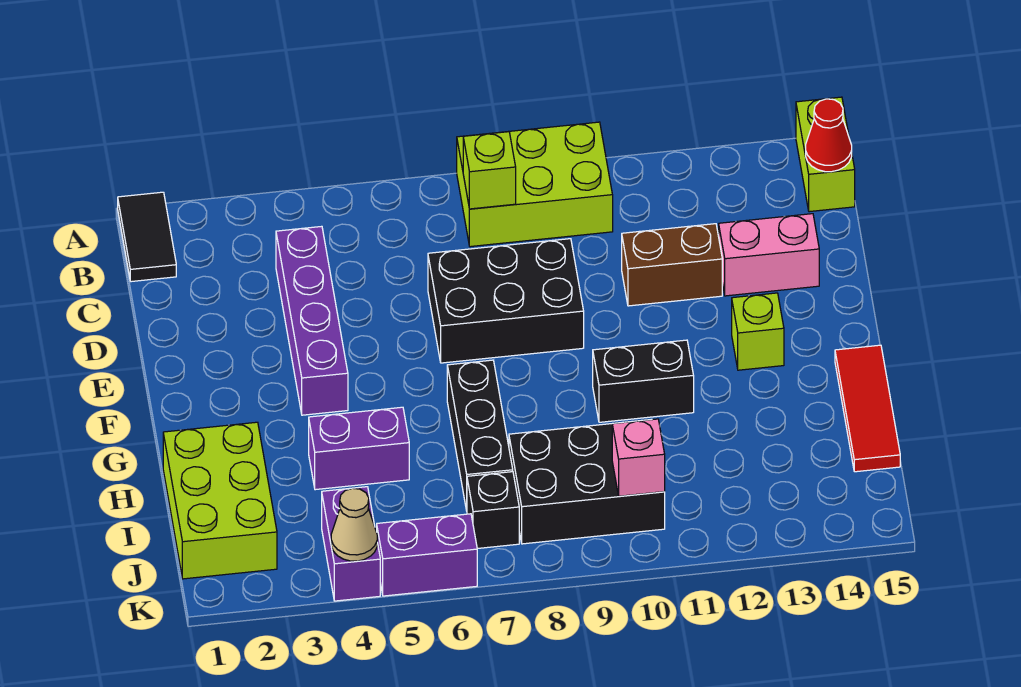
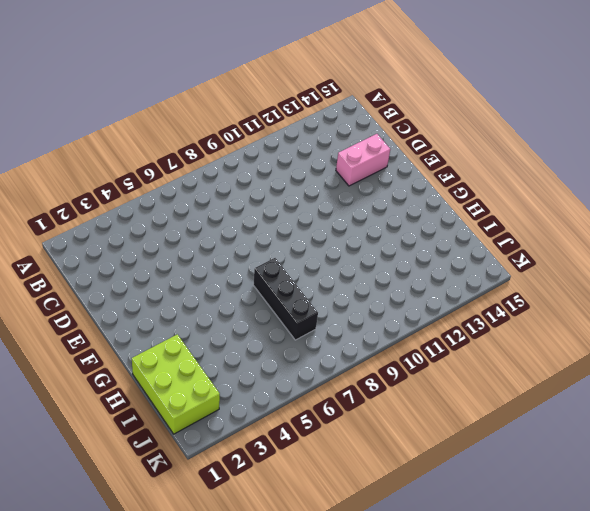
none -> black tile A1:B1 level 1
none -> lime brick A8:B10 level 1
none -> lime brick A15:B15 level 1

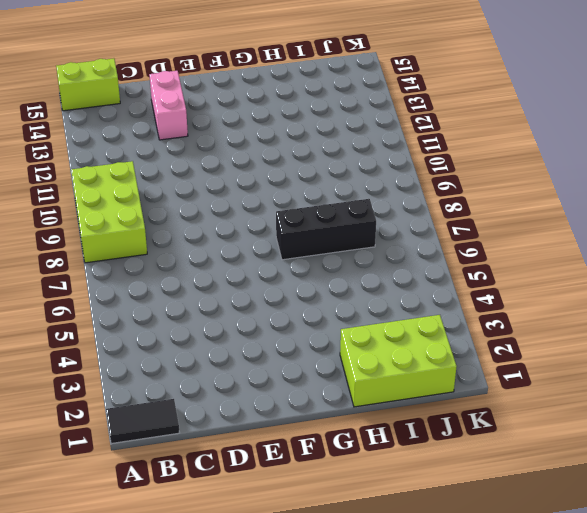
none -> purple brick C4:F4 level 1
none -> black brick D7:E9 level 1
none -> brown brick D11:D12 level 1

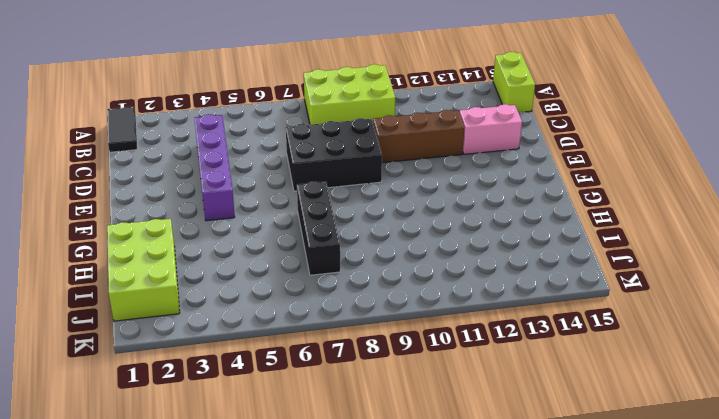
brown brick D10:D12 level 1 -> brown brick D11:D12 level 1
none -> lime brick F13 level 1
none -> black brick G10:G11 level 1
none -> red tile G15:I15 level 1

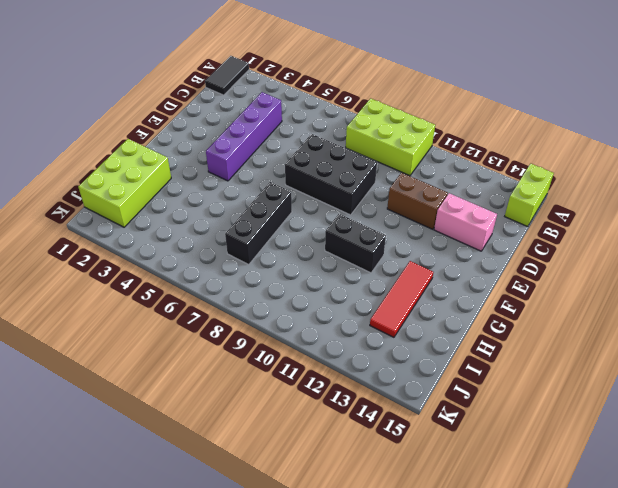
red tile G13:I13 level 1 -> red tile G15:I15 level 1
none -> lime brick F13 level 1
none -> purple brick H4:H5 level 1
none -> black brick I8:J10 level 1

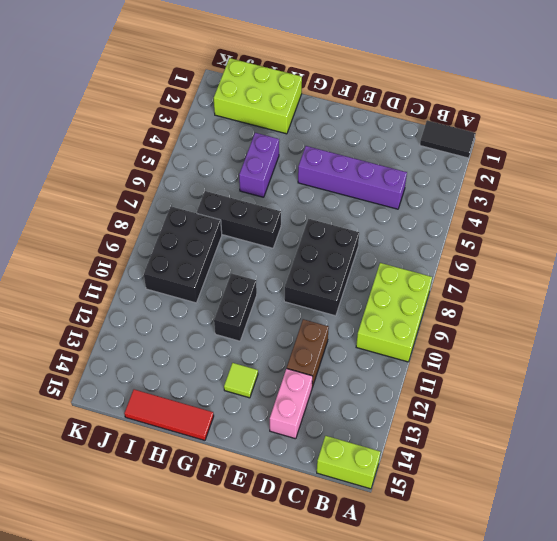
lime tile F13 level 1 -> lime brick F13 level 1
none -> purple brick J4:K4 level 1
none -> black brick J7 level 1
none -> purple brick K5:K6 level 1

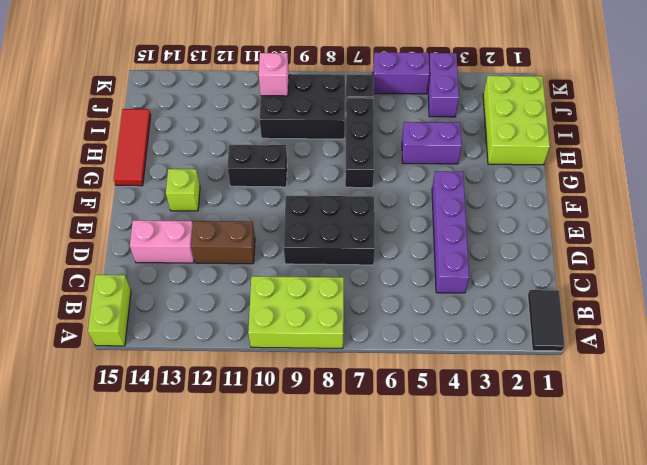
none -> lime brick B8 level 2
none -> red cone B15 level 2
none -> tan cone K4 level 2

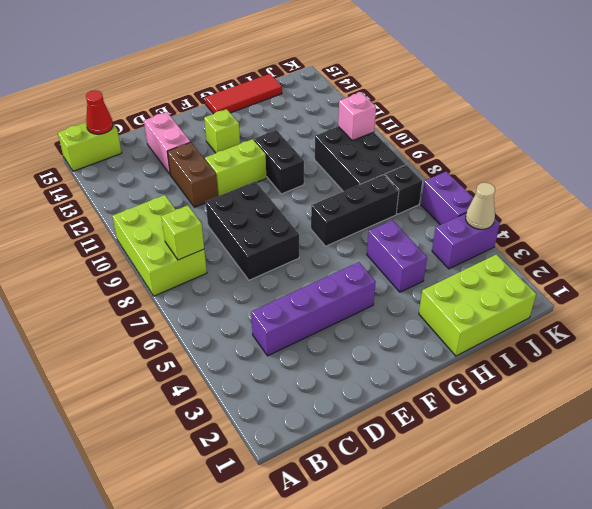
lime brick E11:F11 level 1 -> none
none -> black tile A1:B1 level 1

